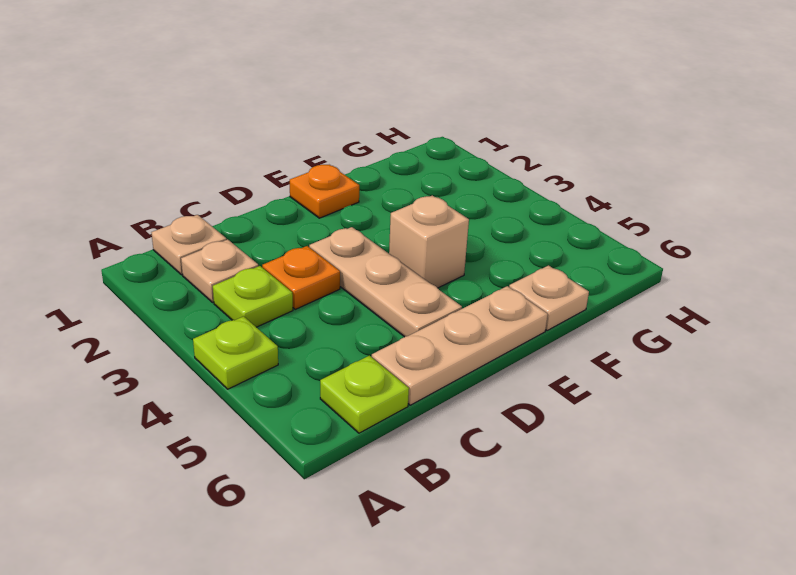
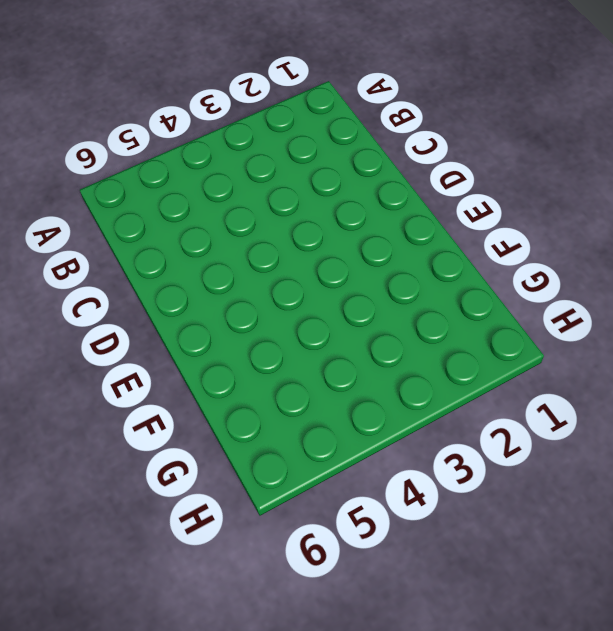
none -> lime plate A4 level 1
none -> tan plate B1 level 1

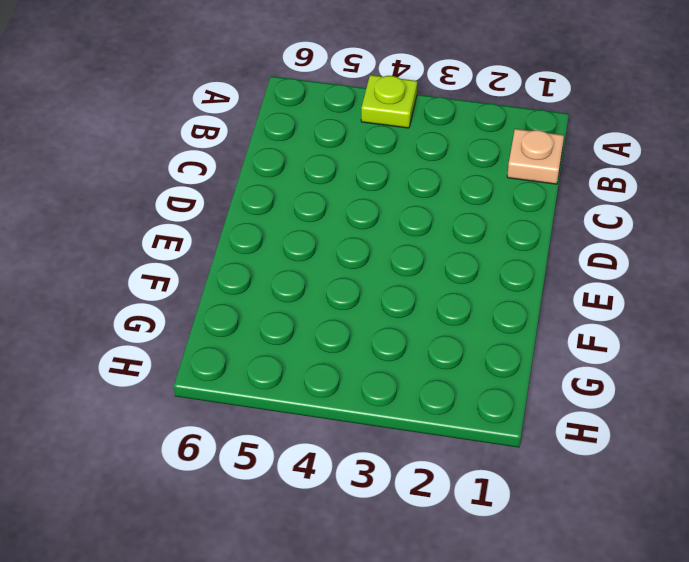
none -> tan plate B2 level 1
none -> lime plate B3 level 1

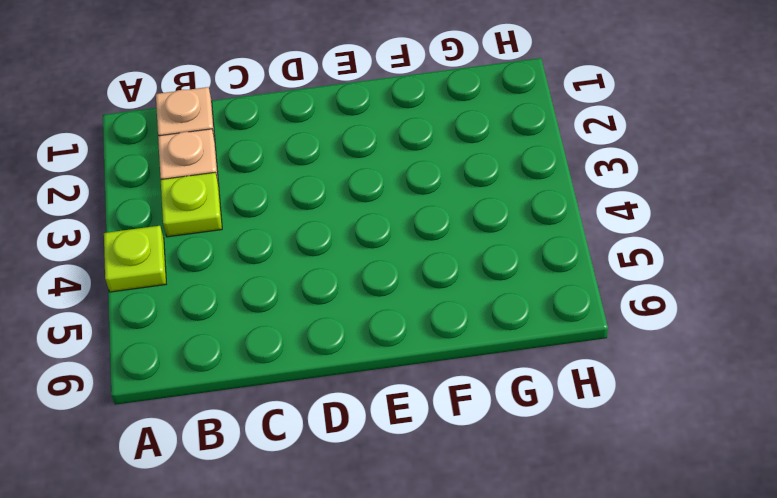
none -> lime plate B6 level 1
none -> orange plate C3 level 1

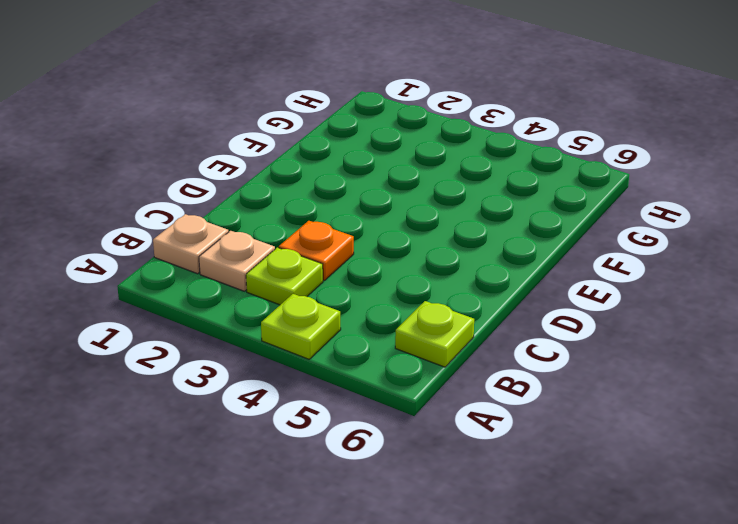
none -> tan plate C6:E6 level 1
none -> tan plate D3:D5 level 1

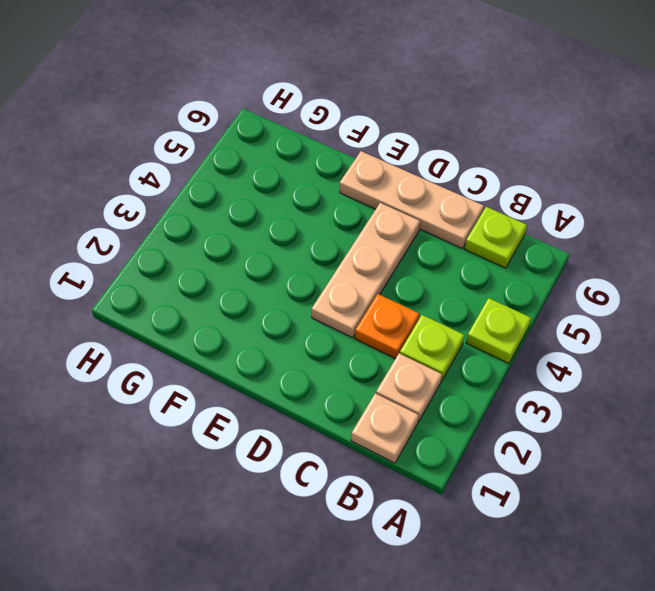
none -> orange plate E1 level 1
none -> tan brick E4 level 1

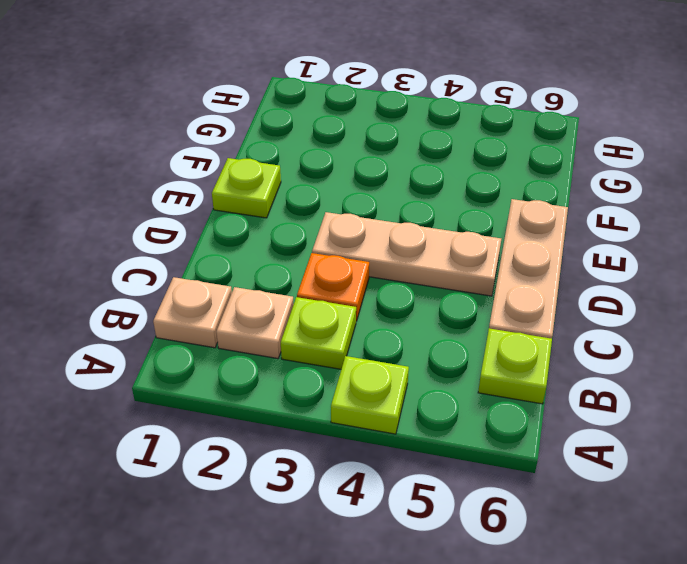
lime plate E1 level 1 -> orange plate E1 level 1
none -> tan brick E4 level 1
none -> tan plate F6 level 1

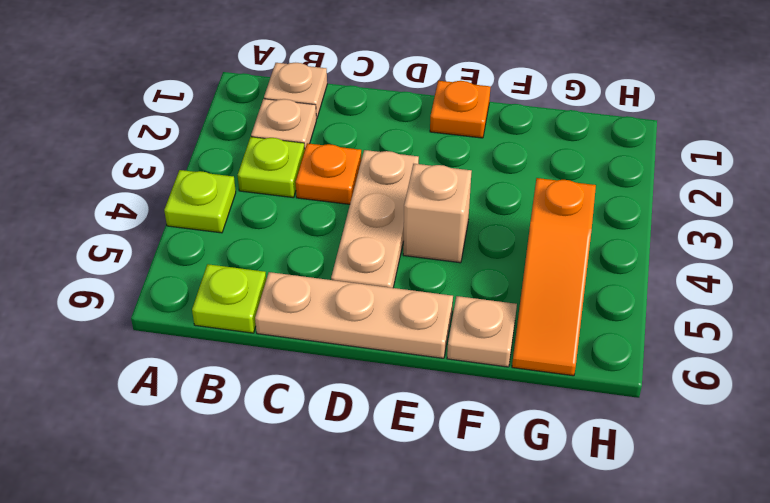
orange slope G4:G6 level 1 top 4 -> none

